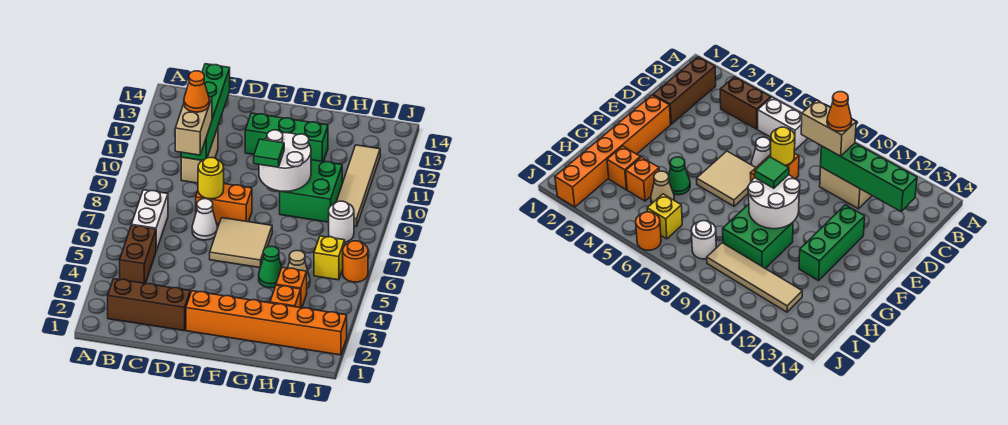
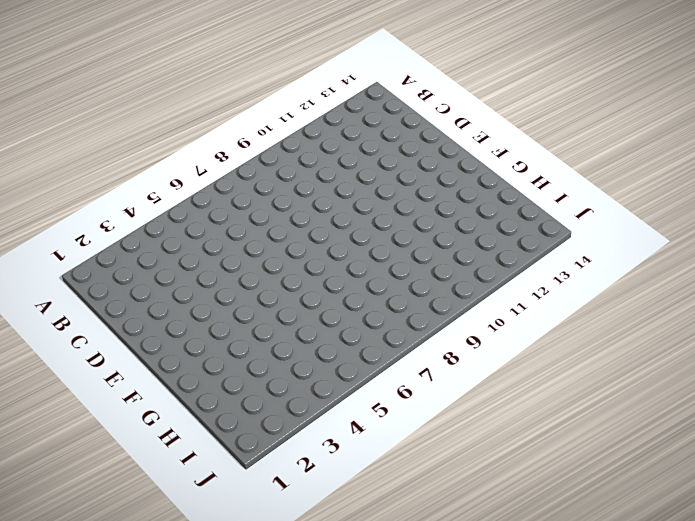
none -> brown brick B2:D2 level 1
none -> brown brick B4:B5 level 1
none -> white brick B6:B7 level 1

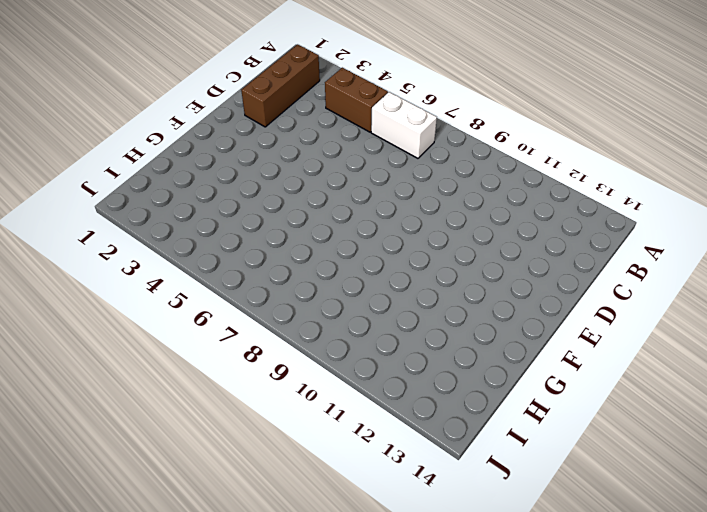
none -> tan brick C10:C11 level 1
none -> white cone D7 level 1
none -> orange brick D8:E8 level 1

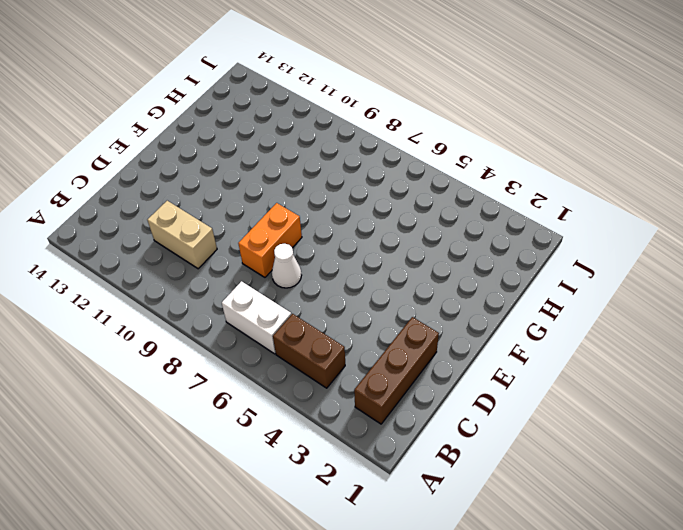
none -> orange brick E2:J2 level 1
none -> tan tile E6:F7 level 1
none -> green brick E12:G12 level 1

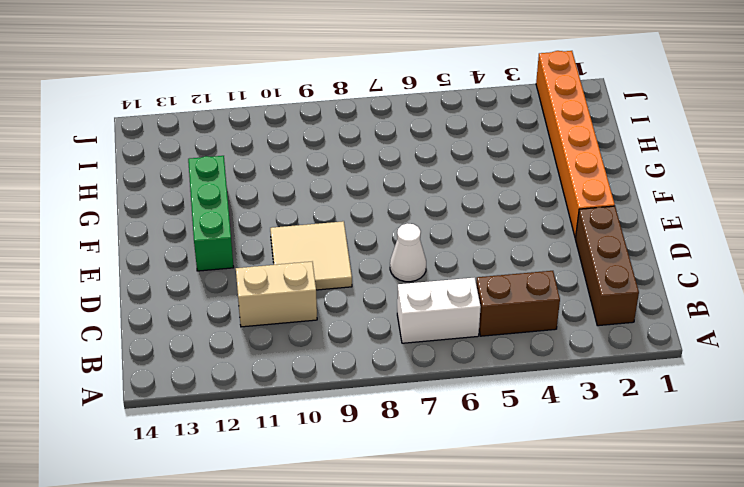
tan tile D9:E10 level 1 -> tan tile E6:F7 level 1
none -> orange brick D8:E8 level 1
none -> green cone G5 level 1
none -> green brick G9:H10 level 1

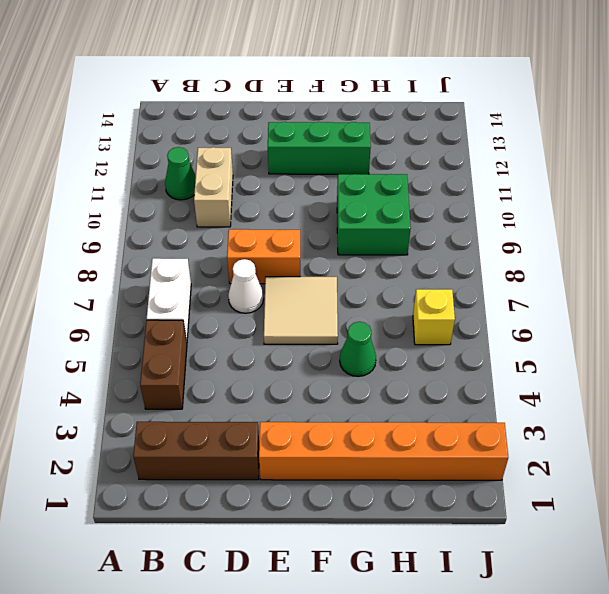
green cone B11 level 1 -> none
none -> orange brick H3 level 1
none -> orange brick H4 level 1
none -> tan cone H5 level 1

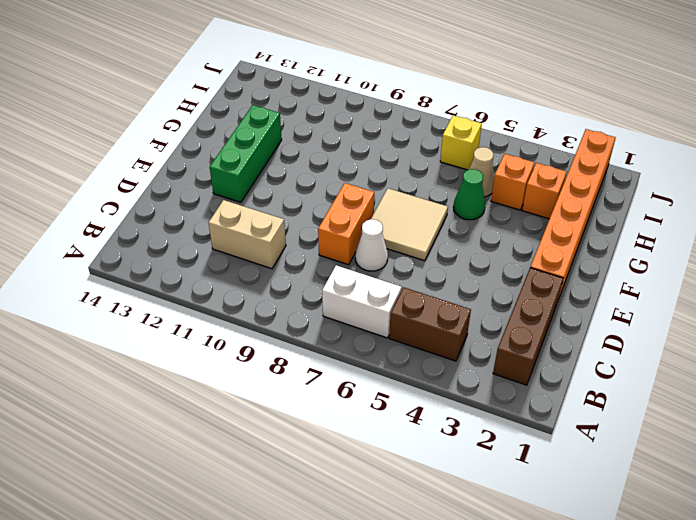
none -> green brick G9:H10 level 1
none -> white round brick I8 level 1
none -> tan tile I9:I12 level 1

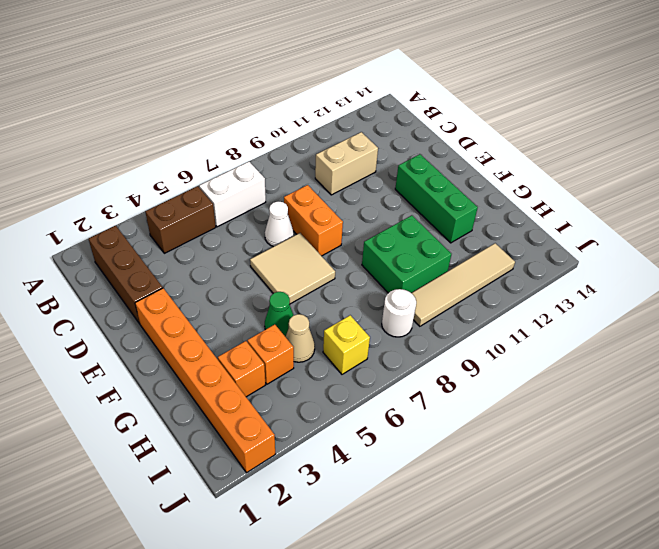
none -> orange round brick J6 level 1
none -> green brick C10:C13 level 2
none -> yellow round brick D8 level 2

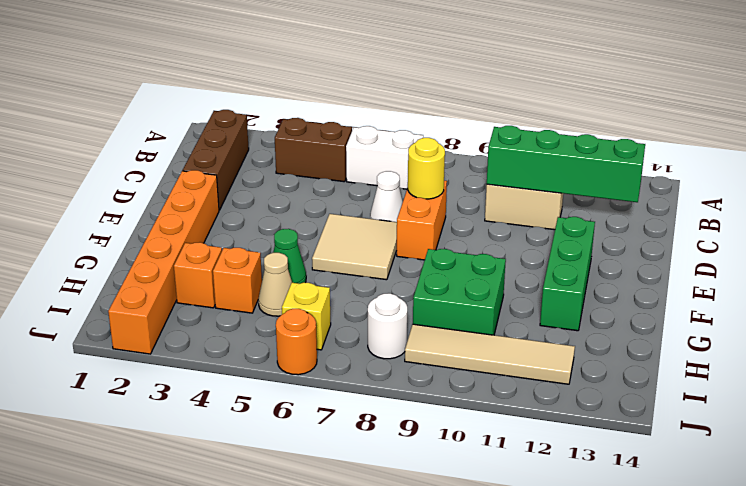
none -> white round brick F9:G10 level 2
none -> tan brick C9:C10 level 3
none -> green tile F9 level 3

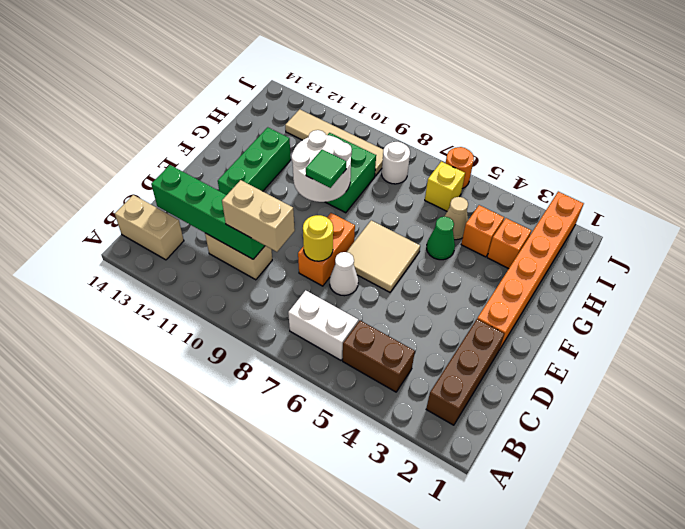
tan brick B13:B14 level 1 -> none
none -> orange cone C10 level 4

